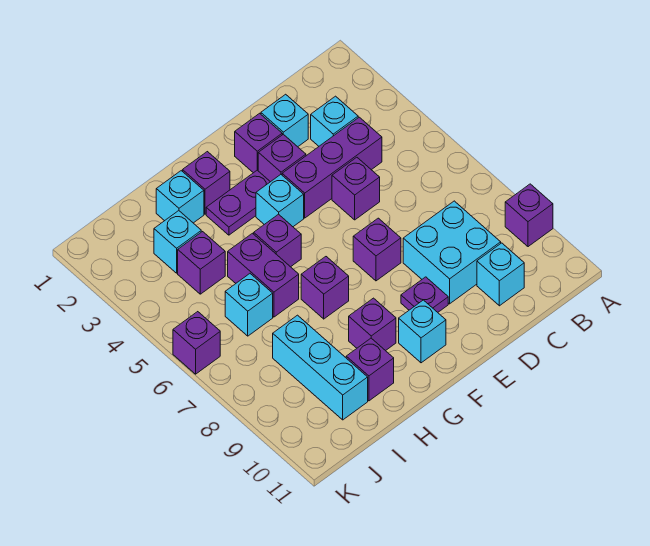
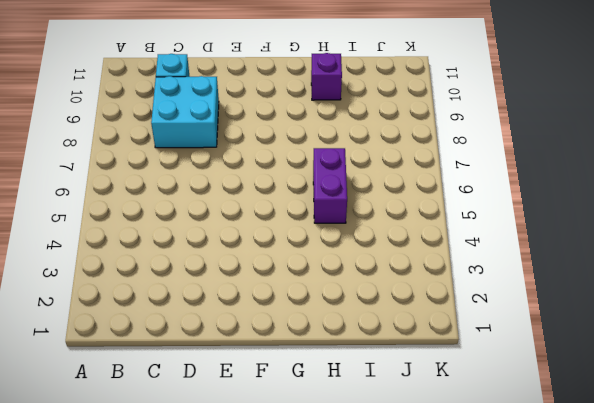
none -> purple brick A9 level 1
none -> cyan brick C3 level 1
none -> purple brick C4:E4 level 1

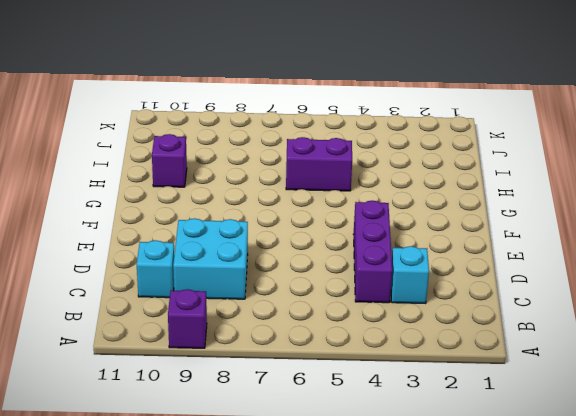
none -> cyan brick D2 level 1
none -> purple brick D5 level 1
none -> purple brick E2 level 1

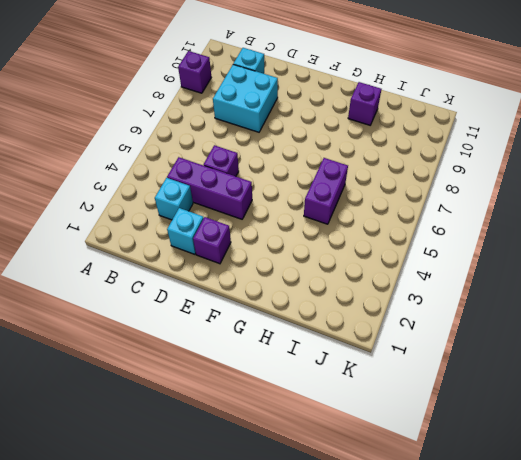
none -> purple brick E3 level 1
none -> purple brick E7 level 1
none -> purple plate E9 level 1

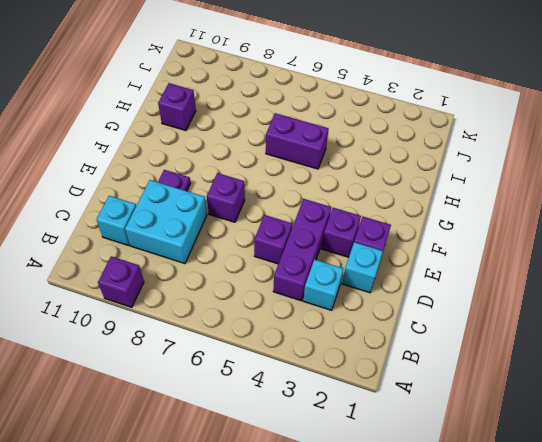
none -> purple plate F3:G3 level 1
none -> cyan brick F4 level 1
none -> cyan brick F10 level 1

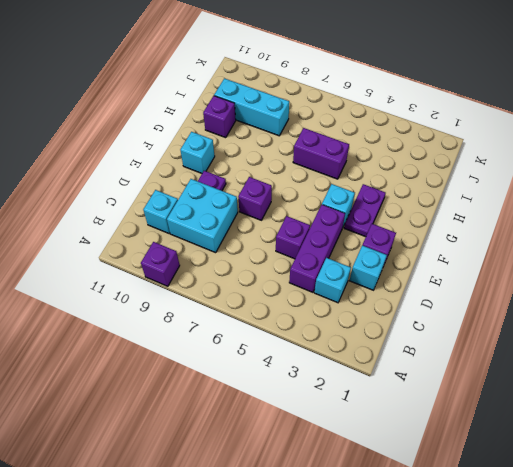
none -> purple brick E3 level 1
none -> purple brick G2 level 1
none -> purple brick G5 level 1

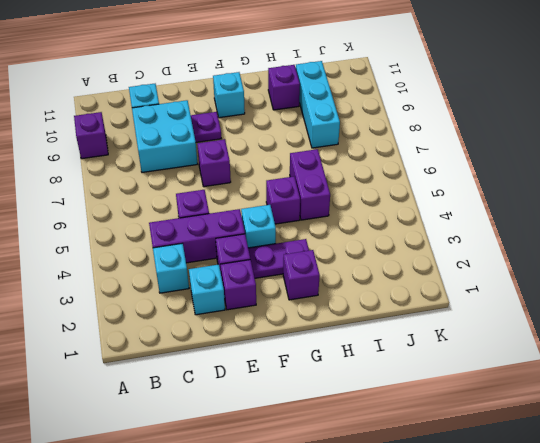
none -> purple brick G7 level 1
none -> purple brick G9 level 1
none -> cyan brick H2 level 1

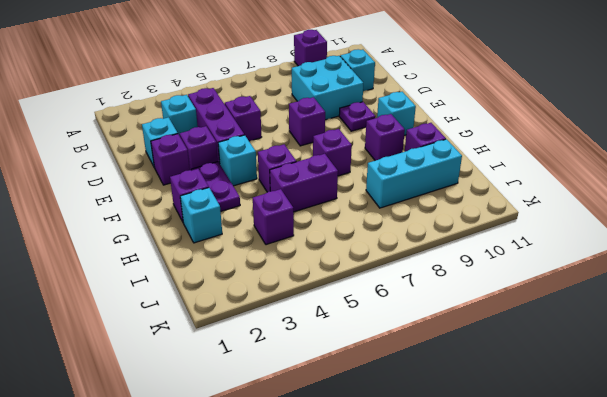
none -> cyan brick I3 level 1
none -> cyan brick I6 level 1
none -> purple brick K6 level 1

